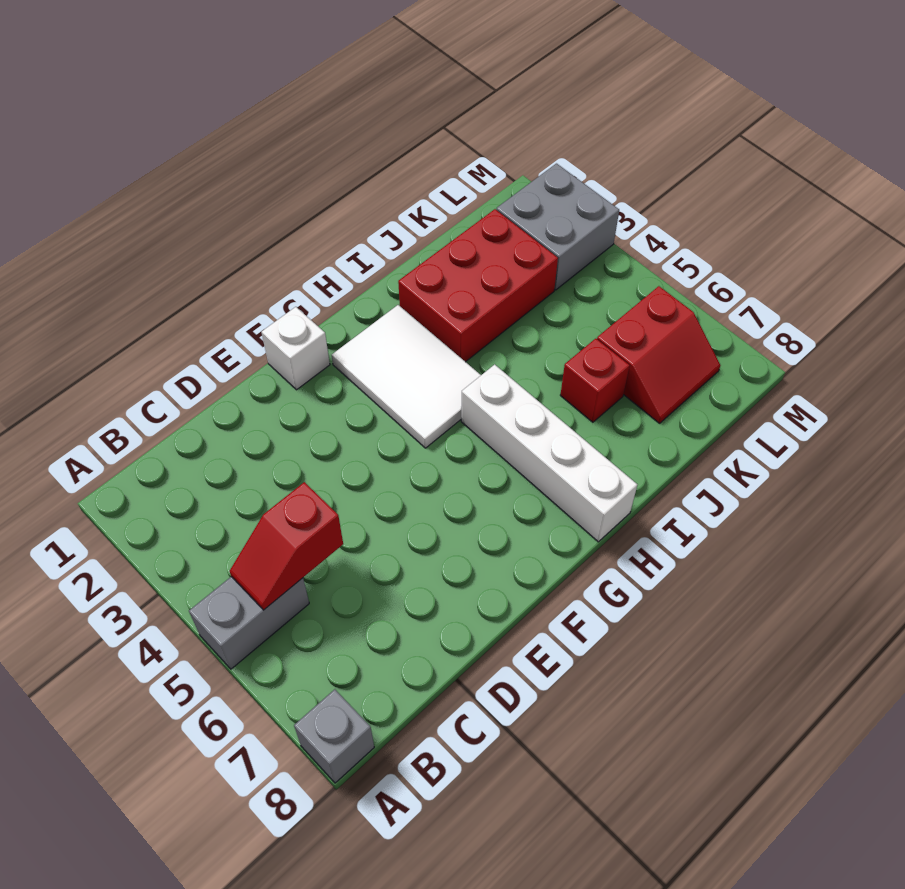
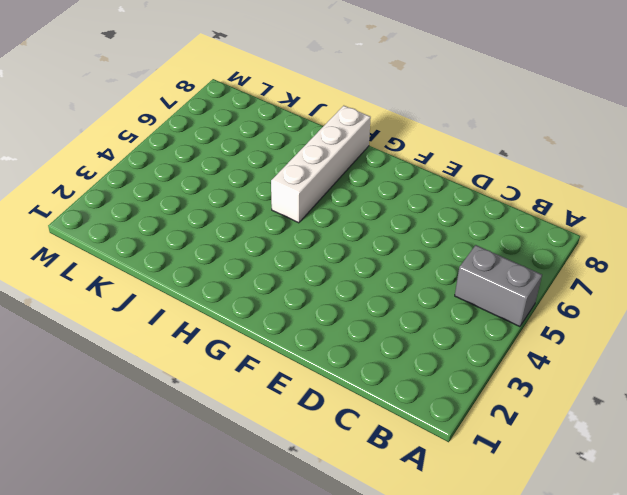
none -> grey brick A8 level 1
none -> white brick F1 level 1

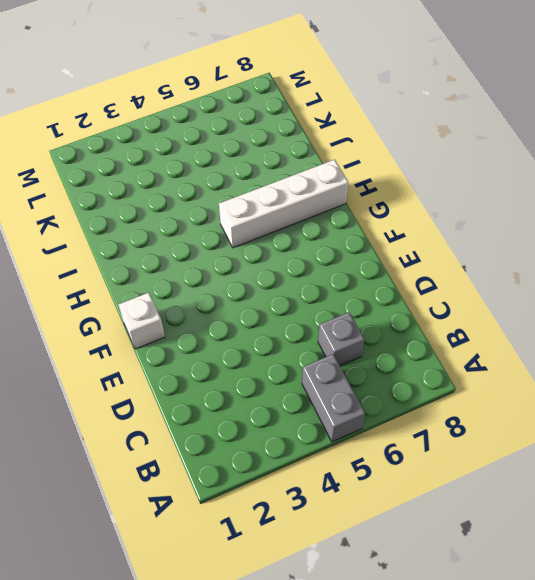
grey brick C6 level 1 -> grey brick A8 level 1
none -> white tile G2:H4 level 1
none -> red brick I2:K3 level 1

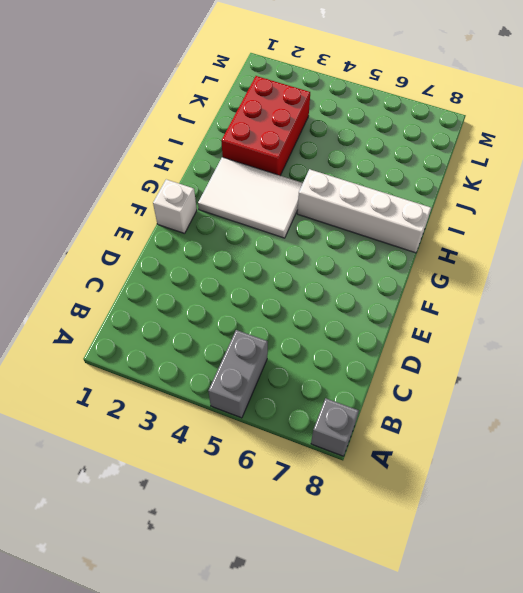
none -> red brick J6 level 1
none -> red slope K6:L7 level 1 top 6

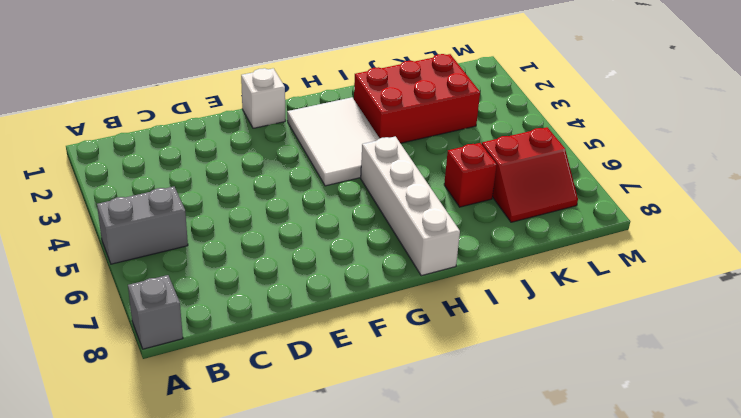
none -> grey brick L2:M3 level 1
none -> red slope B5:C5 level 2 top C

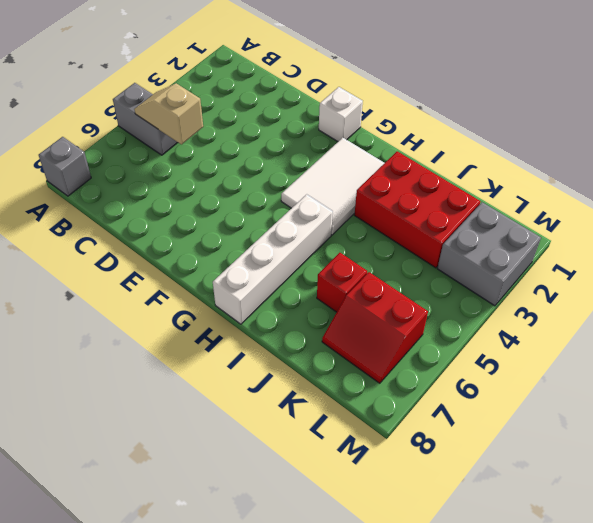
tan slope B5:C5 level 2 top C -> red slope B5:C5 level 2 top C

